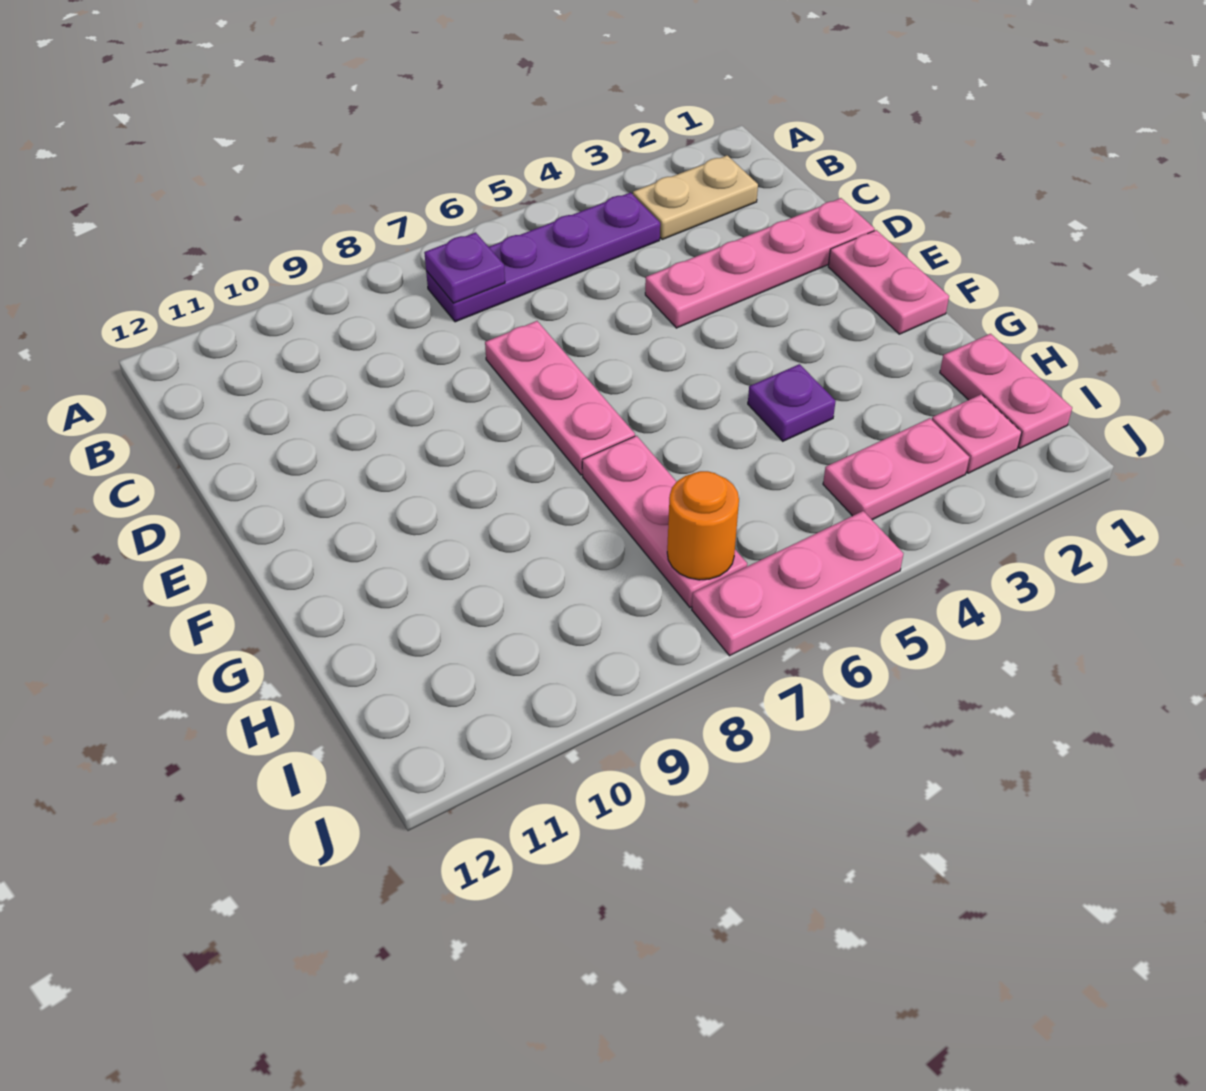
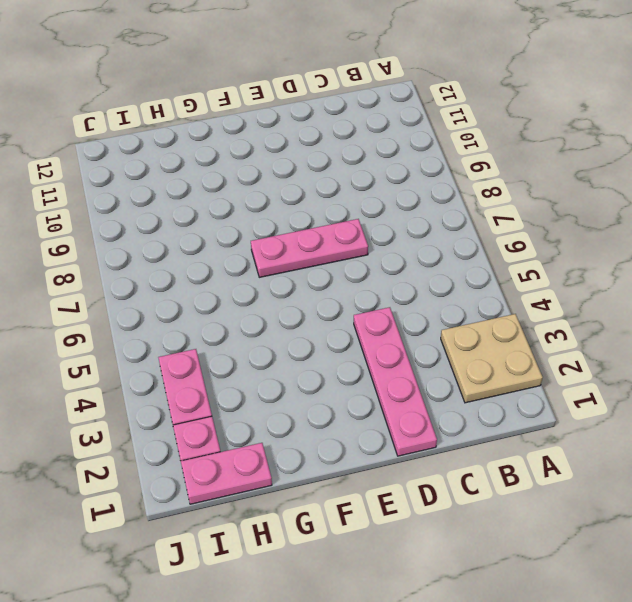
tan plate A2:B3 level 1 -> tan plate B2:B3 level 1
none -> purple plate B4:B7 level 1
none -> pink plate E1:F1 level 1
none -> purple plate G4 level 1

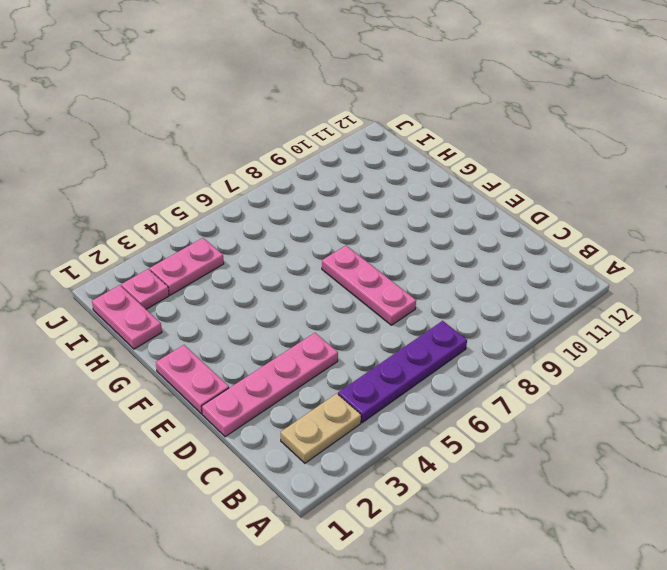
none -> purple plate G4 level 1
none -> pink plate G7:I7 level 1
none -> pink plate J5:J7 level 1

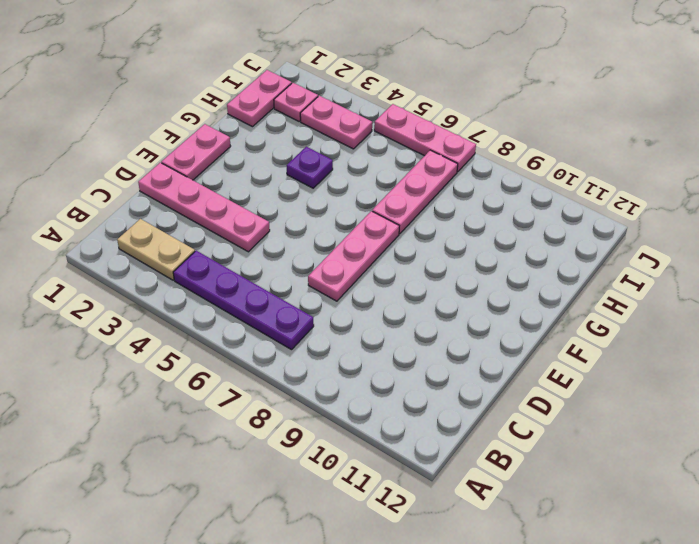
none -> purple plate B7 level 2
none -> orange round brick I7 level 2

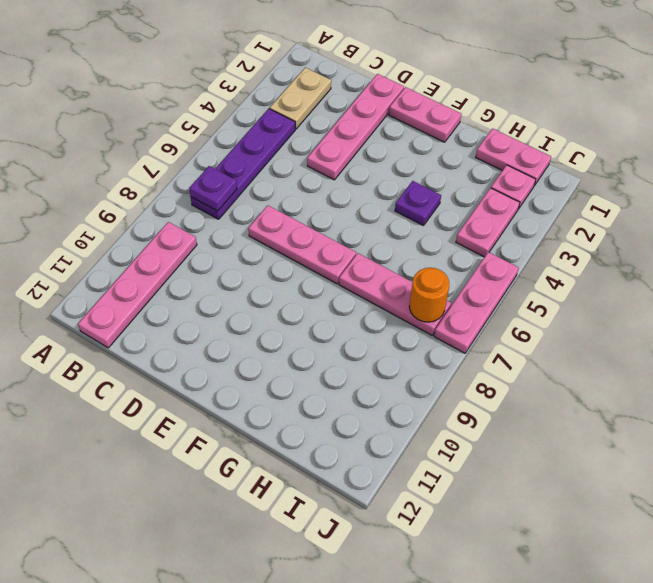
pink plate B9:B12 level 1 -> none

